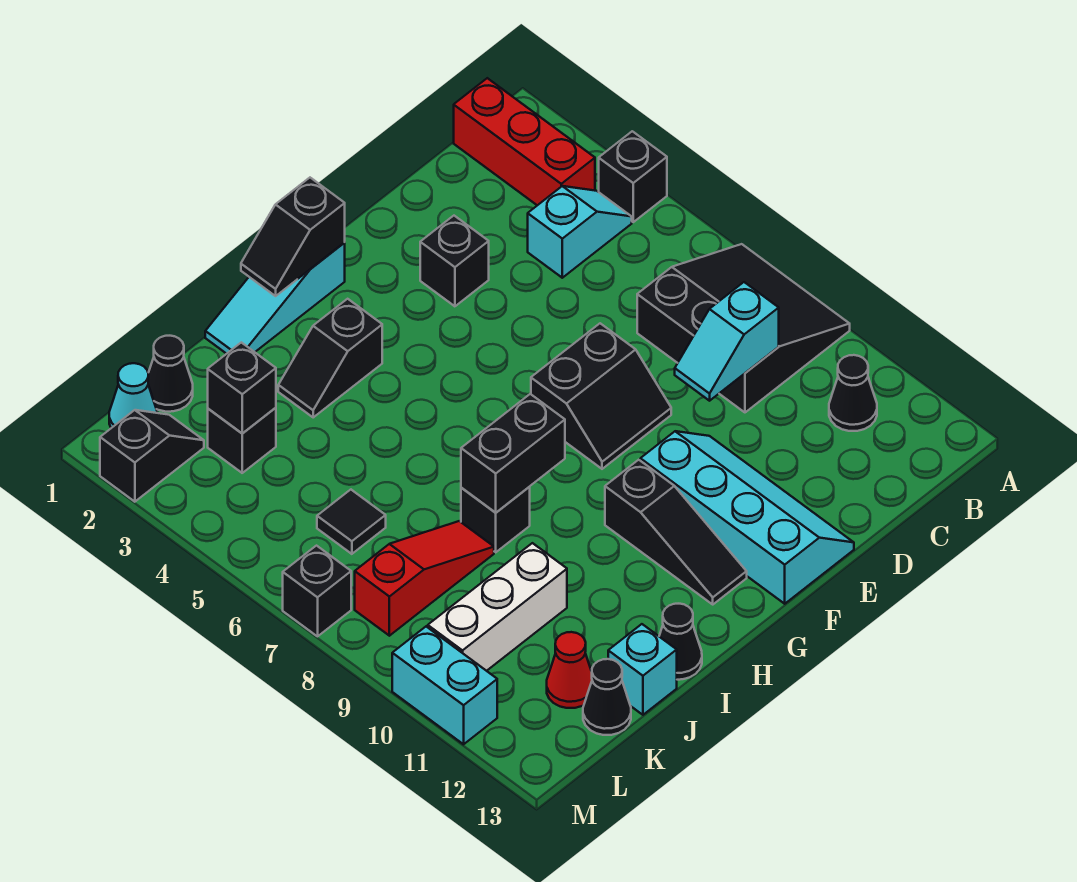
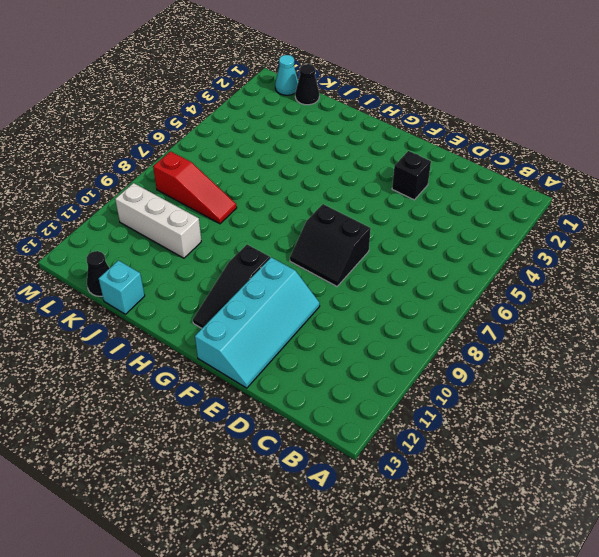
none -> black brick A4 level 1
none -> black slope A7:C9 level 1 top C
none -> red brick B1:B3 level 1

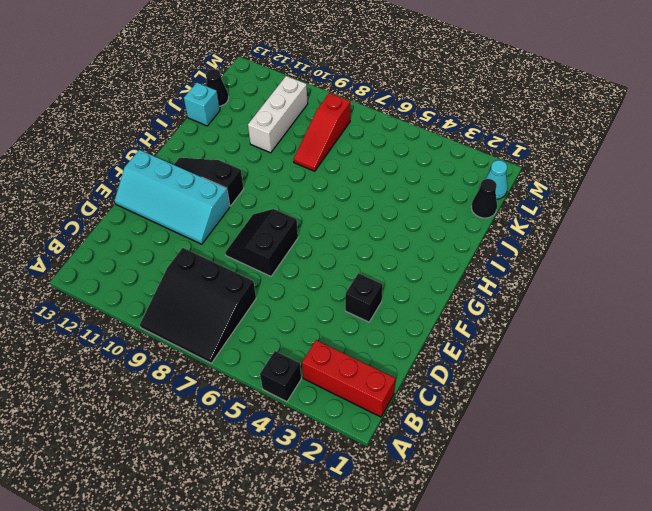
none -> cyan slope B4:C4 level 1 top C
none -> black cone B11 level 1
none -> cyan slope G1:I1 level 1 top G

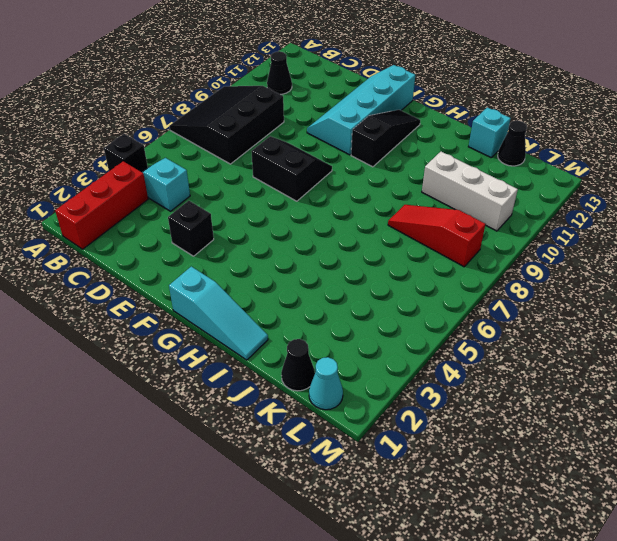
none -> black slope H3:I3 level 1 top H
none -> black brick I8 level 1
none -> black cone I13 level 1

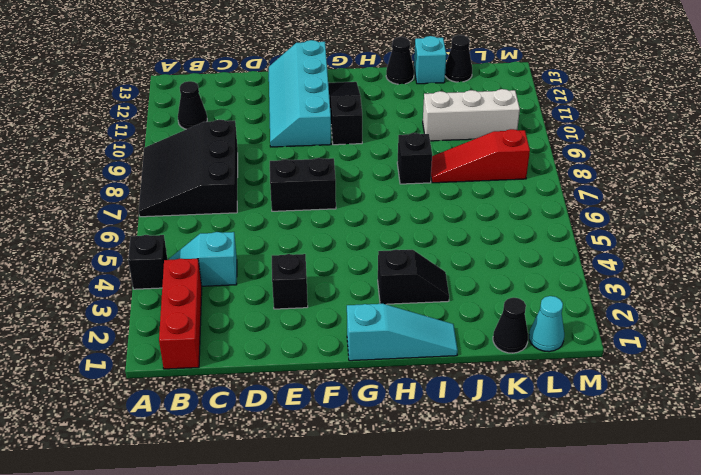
none -> black brick K3 level 1
none -> black tile K6 level 1
none -> red cone K12 level 1

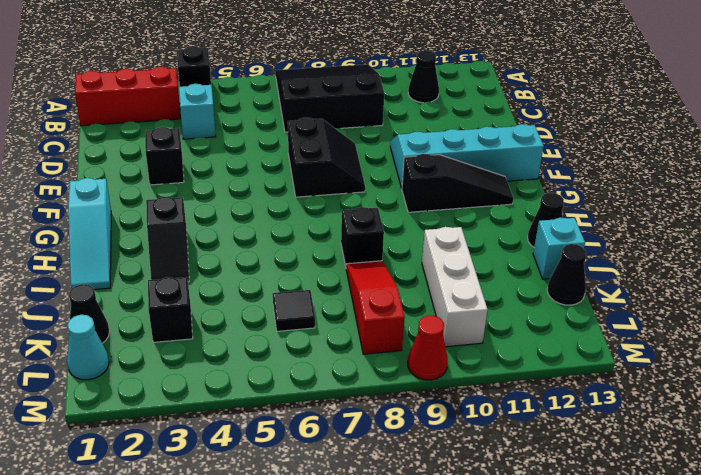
red cone M9 level 1 -> red cone K12 level 1
none -> black slope L2:M2 level 1 top M
none -> black brick M7 level 1
none -> cyan brick M10:M11 level 1

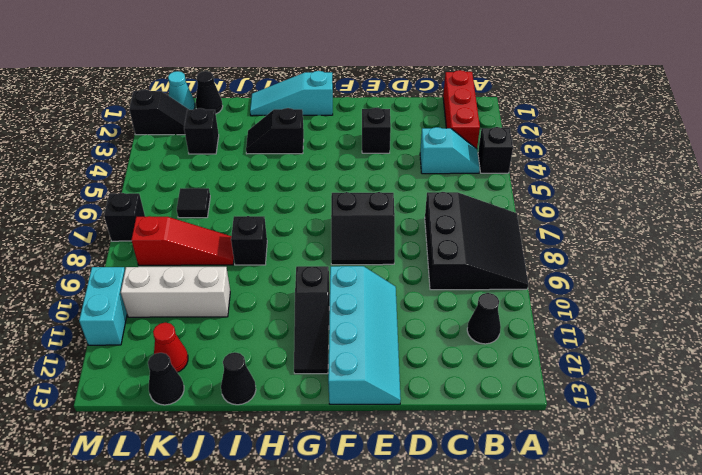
none -> cyan brick J13 level 1
none -> cyan slope C9:D9 level 2 top C
none -> black slope G1:H1 level 2 top G

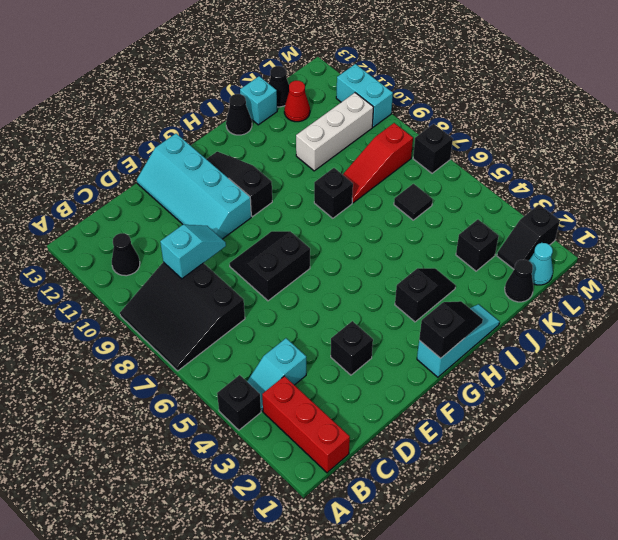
none -> black brick H8:I8 level 2
none -> black brick K3 level 2

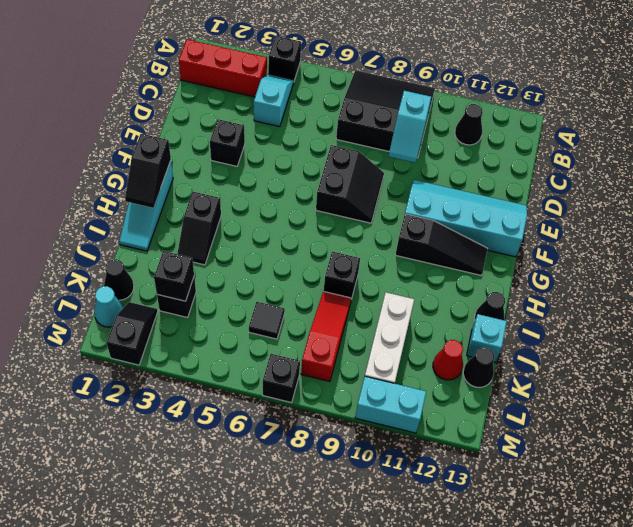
none -> black brick H8:I8 level 2

